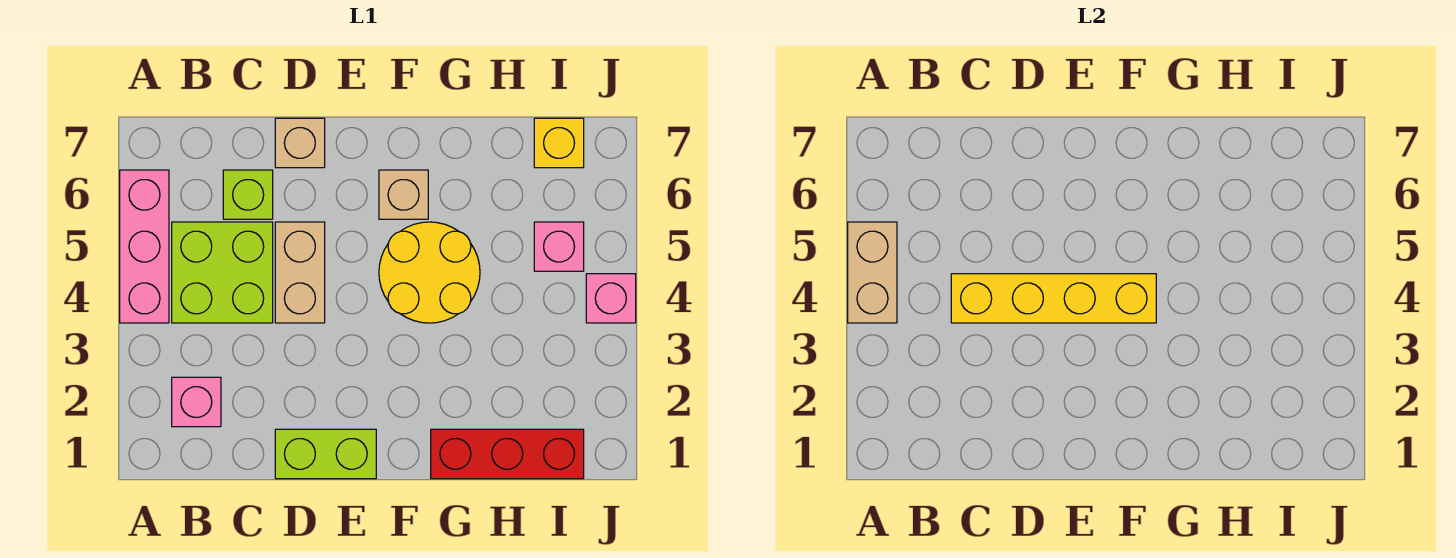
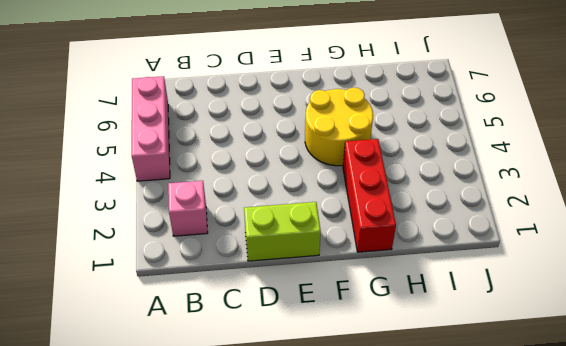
red brick G1:G3 level 1 -> red brick G1:I1 level 1
none -> lime brick B4:C5 level 1
none -> lime brick C6 level 1
none -> tan brick D4:D5 level 1

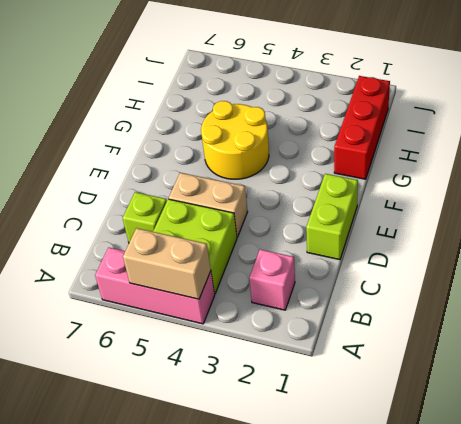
none -> tan brick D7 level 1
none -> tan brick F6 level 1
none -> pink brick I5 level 1

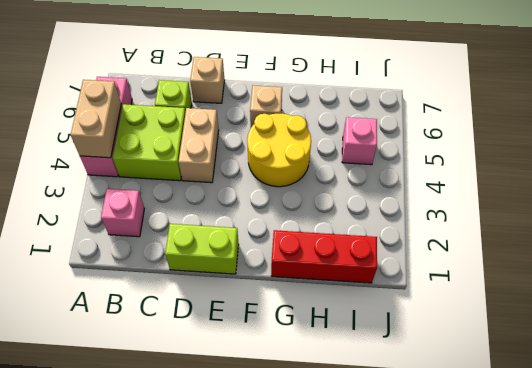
none -> yellow brick I7 level 1
none -> pink brick J4 level 1
none -> yellow brick C4:F4 level 2

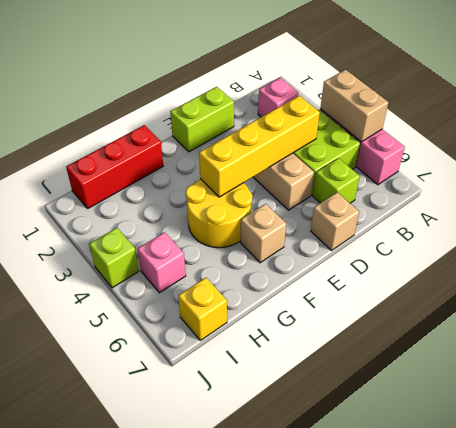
lime brick J4 level 1 -> pink brick J4 level 1

